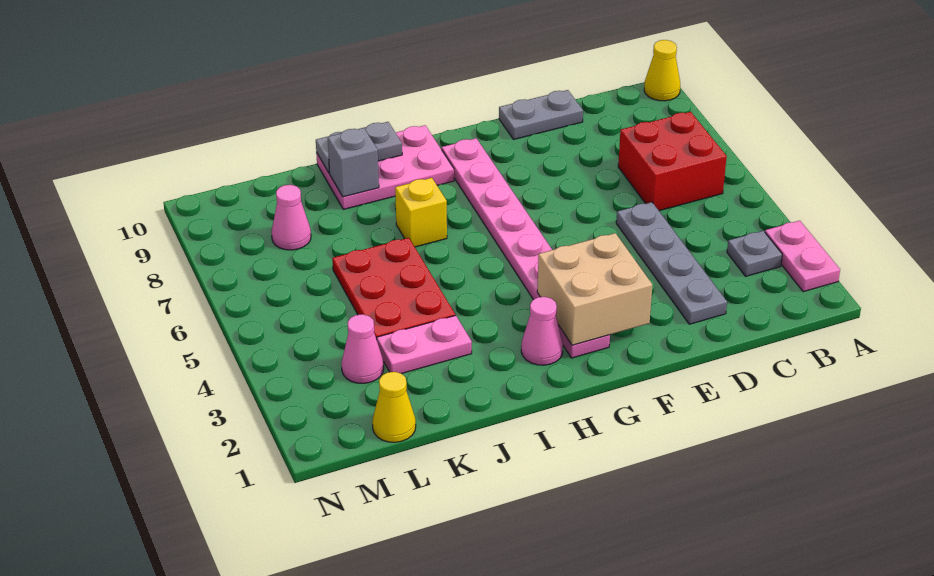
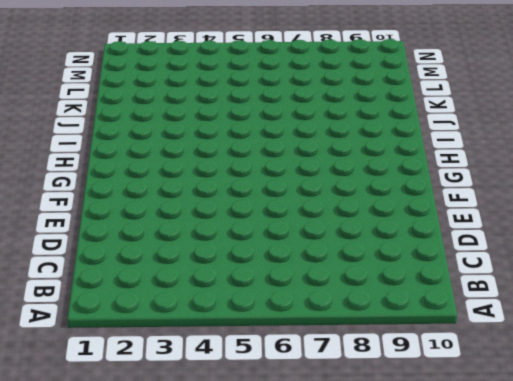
none -> pink plate A2:A3 level 1
none -> yellow cone A10 level 1
none -> grey plate B3 level 1

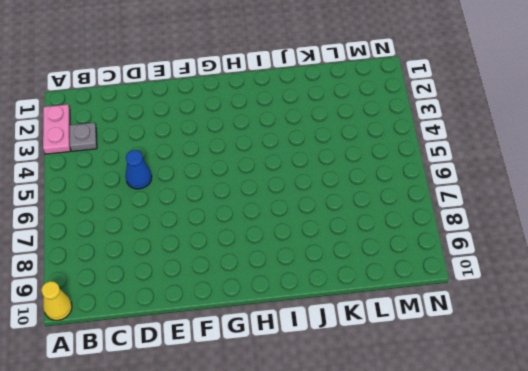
blue cone D5 level 1 -> grey plate D2:D5 level 1
none -> red brick B6:C7 level 1
none -> grey plate D10:E10 level 1
none -> pink plate G2:G9 level 1

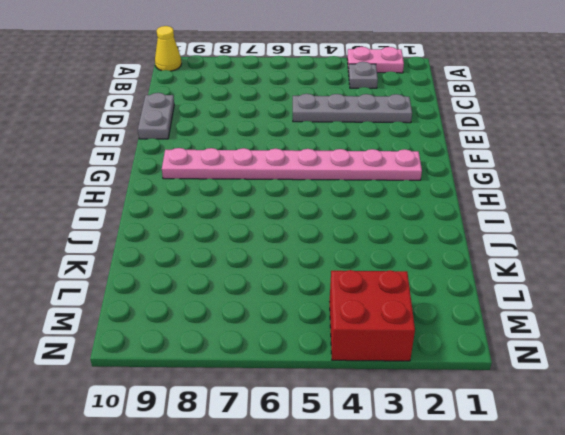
red brick M3:N4 level 1 -> red brick B6:C7 level 1
none -> pink cone H2 level 1
none -> pink plate H9:J10 level 1
none -> yellow brick I7 level 1

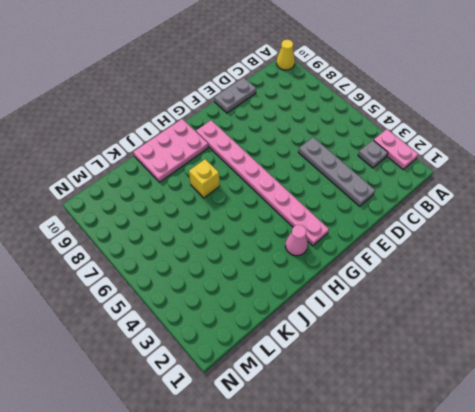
none -> red brick B6:C7 level 1
none -> pink plate J3:K3 level 1
none -> red plate J4:K6 level 1

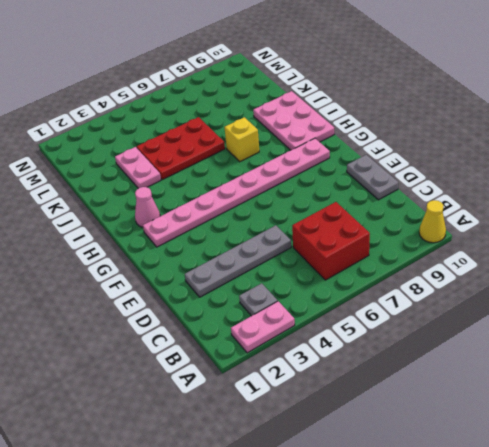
none -> yellow cone L1 level 1
none -> pink cone L3 level 1
none -> pink cone L8 level 1

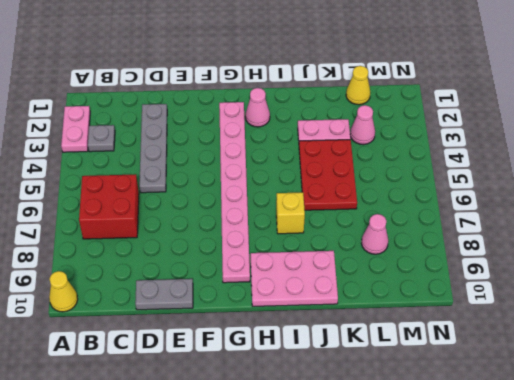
none -> tan brick F2:G3 level 2
none -> grey plate I10:J10 level 2
none -> grey brick J9 level 2

